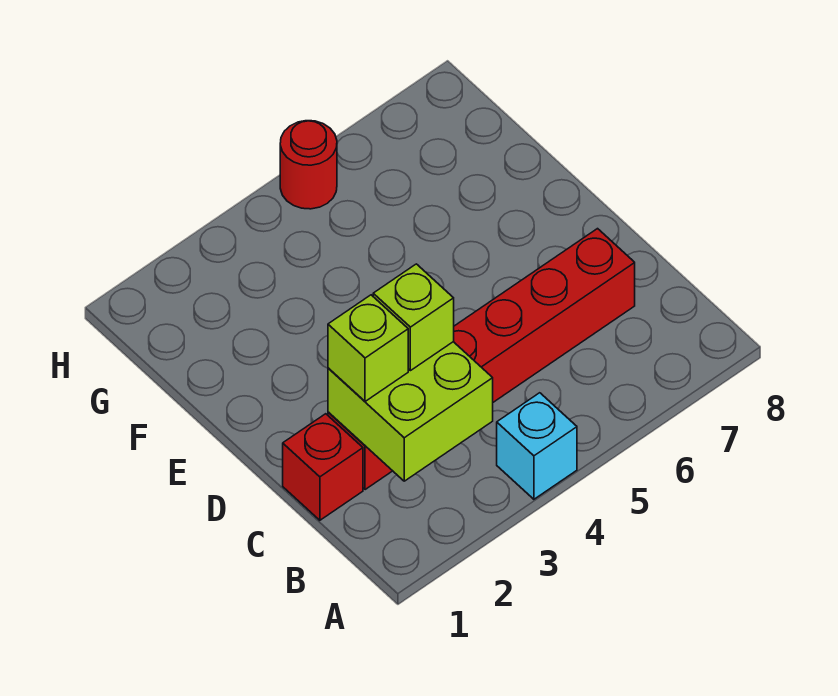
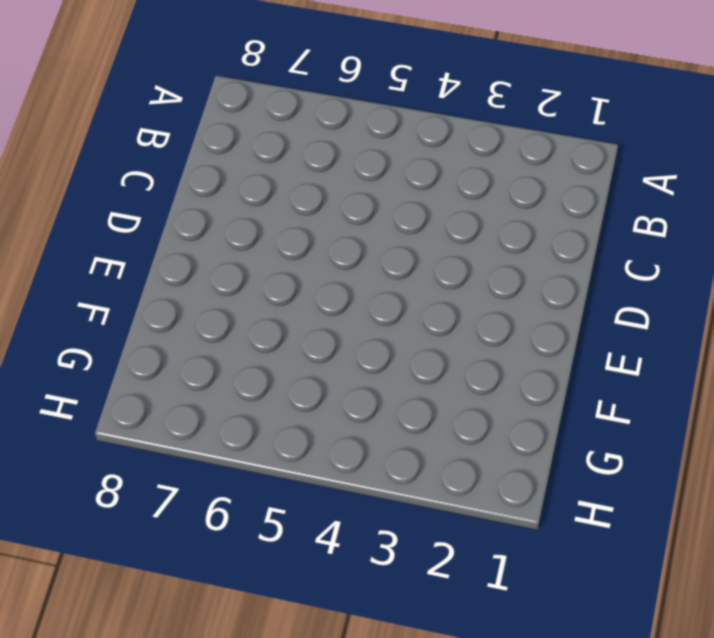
none -> cyan brick A4 level 1
none -> red brick C1 level 1

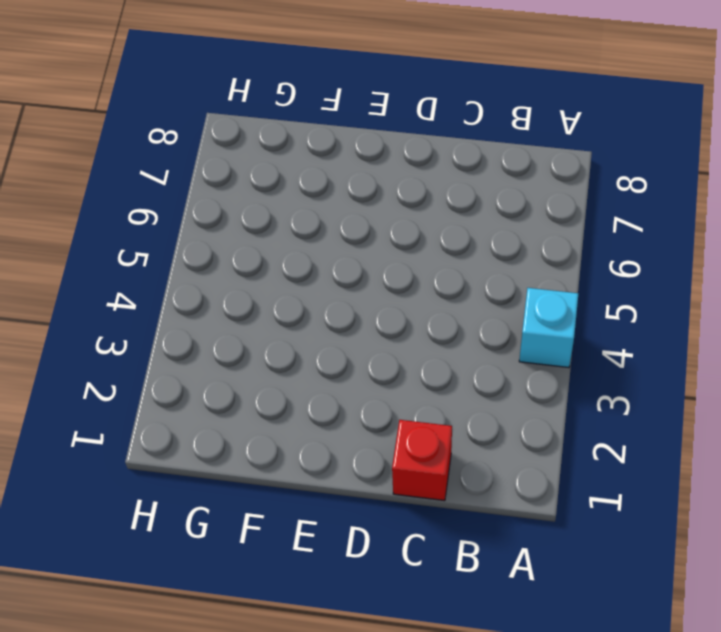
none -> red brick C2:C7 level 1
none -> red round brick H5 level 1

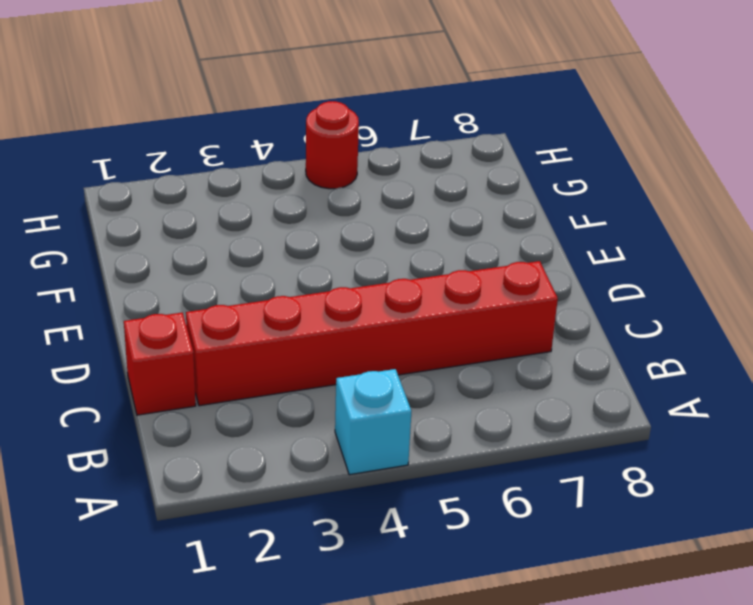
none -> lime brick B2:C3 level 2
none -> lime brick C2 level 3

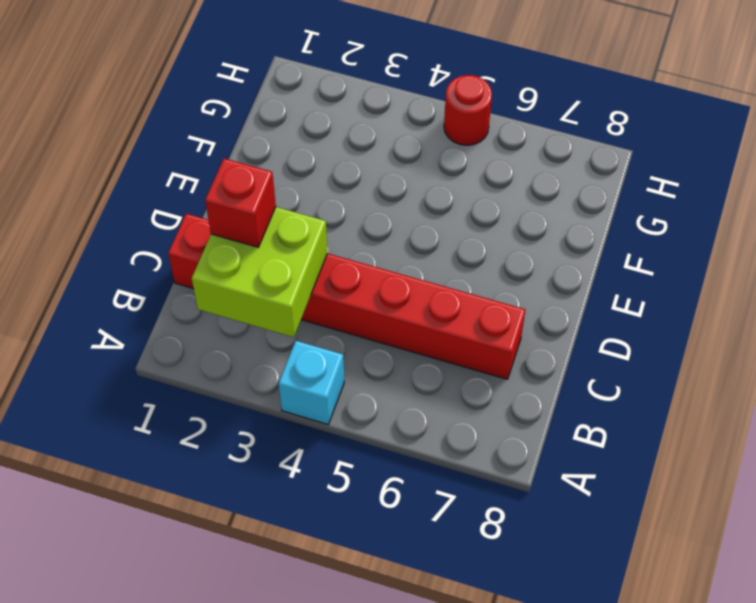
red brick C2 level 3 -> lime brick C2 level 3
none -> lime brick C3 level 3

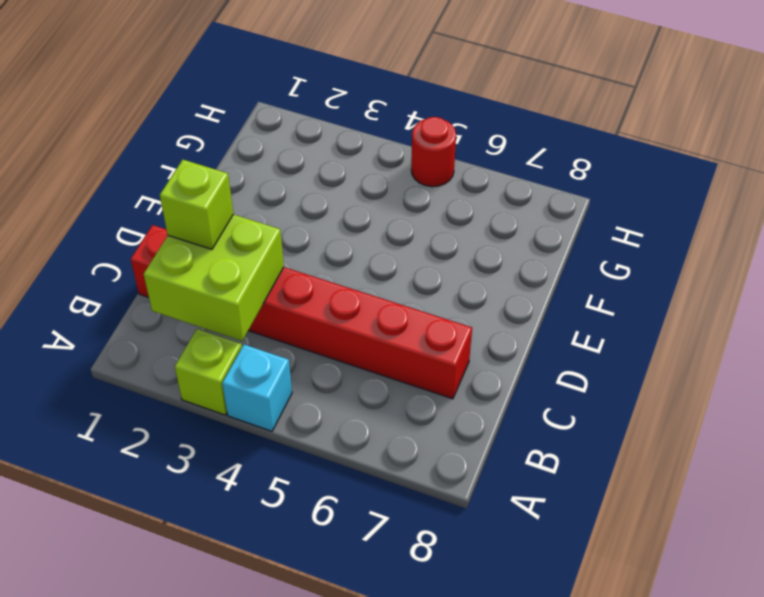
lime brick A3 level 1 -> lime brick C3 level 3

